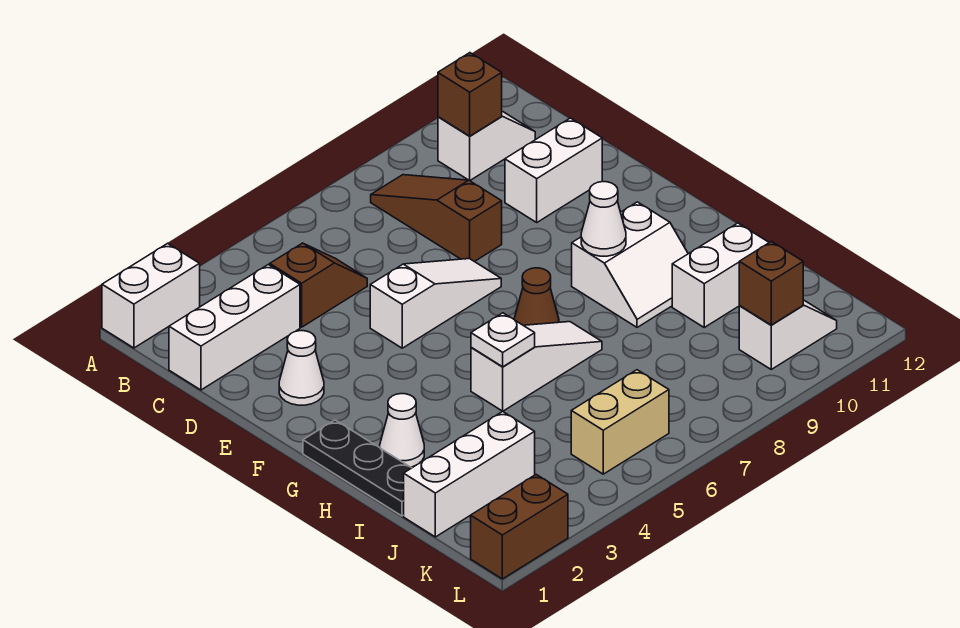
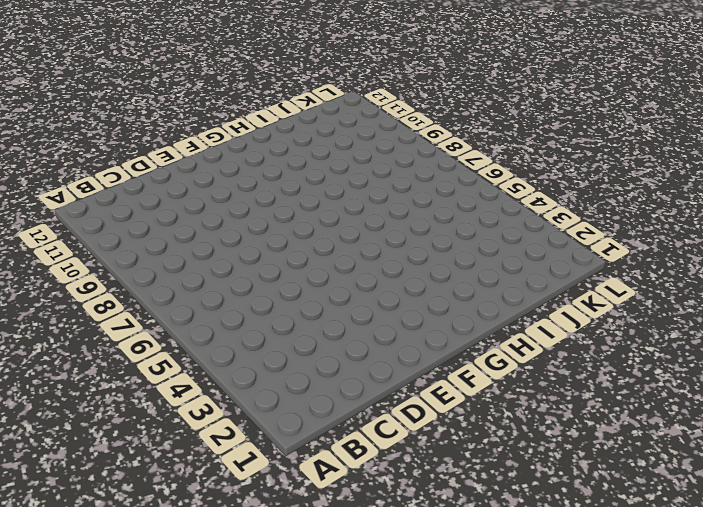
none -> white brick A1:A2 level 1
none -> brown slope B8:D8 level 1 top D
none -> white slope B10:B11 level 1 top 10

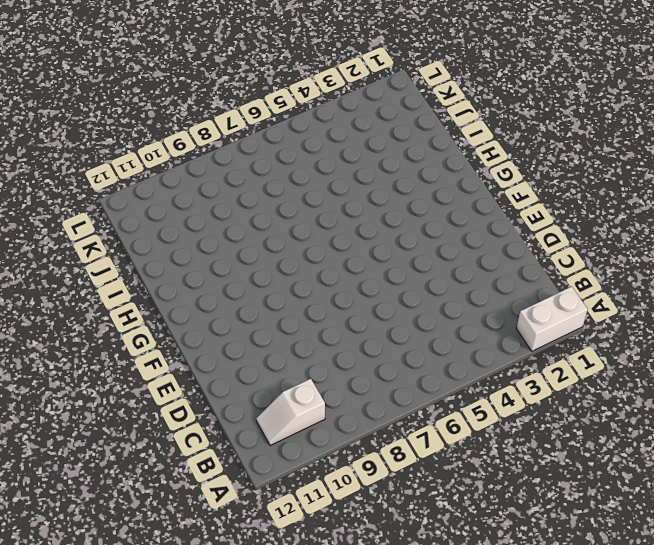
none -> brown slope B8:D8 level 1 top D
none -> white brick C1:C3 level 1
none -> brown slope C4:C5 level 1 top 4

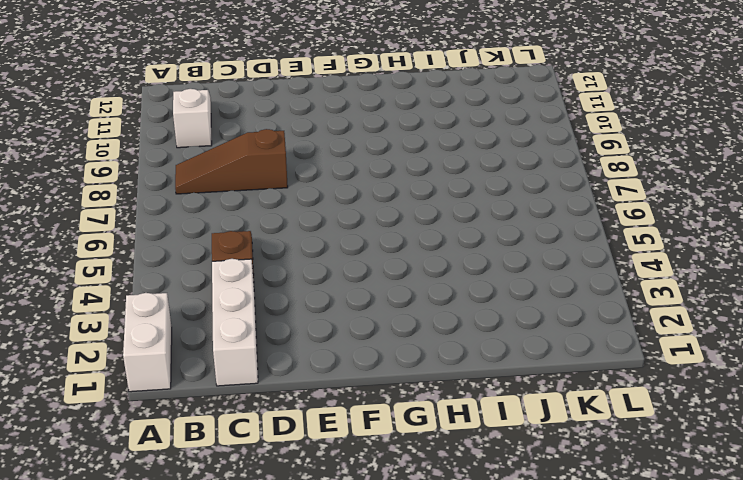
none -> white brick D10:D11 level 1
none -> white cone E2 level 1
none -> white slope E5:E7 level 1 top 5

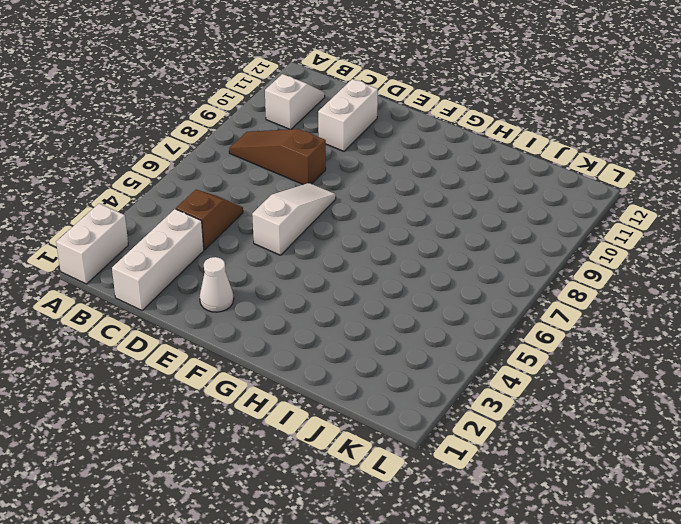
none -> black plate G1:I1 level 1
none -> brown cone G7 level 1
none -> white slope G9:H10 level 1 top G

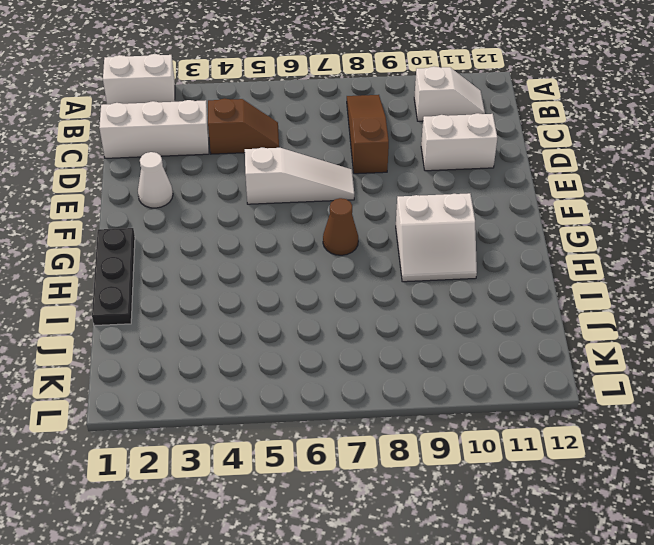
none -> white cone H2 level 1
none -> white slope H5:H7 level 1 top 5
none -> white brick I10:I11 level 1

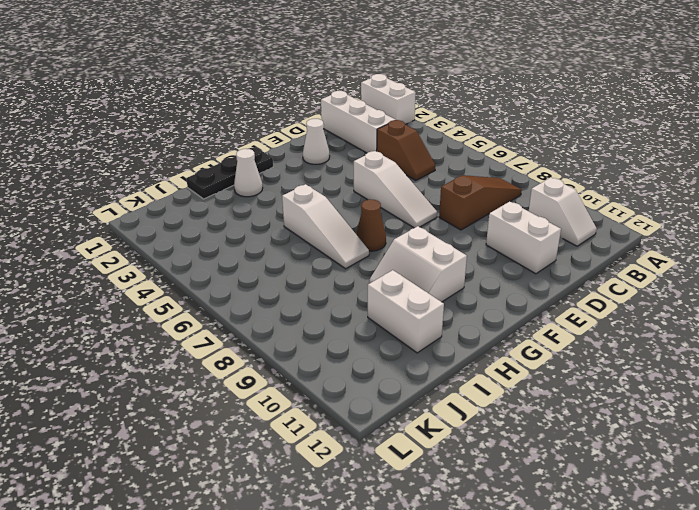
none -> white brick J1:J3 level 1
none -> tan brick K5:K6 level 1
none -> white slope K10:K11 level 1 top 10

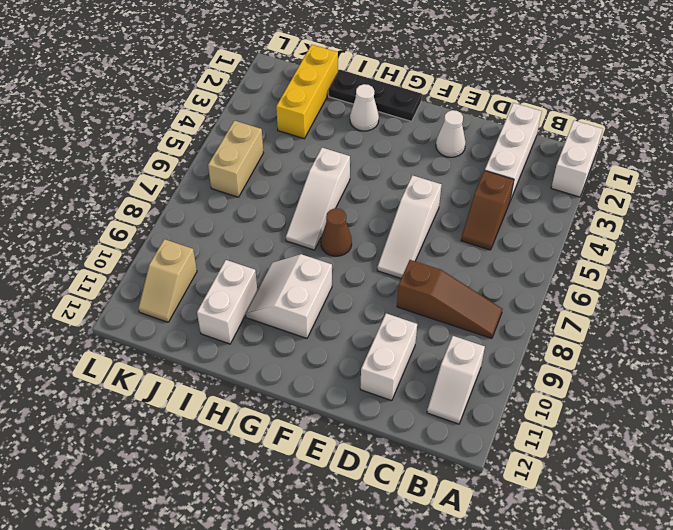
yellow brick J1:J3 level 1 -> white brick J1:J3 level 1
tan slope K10:K11 level 1 top 10 -> white slope K10:K11 level 1 top 10
none -> brown brick L1:L2 level 1
none -> brown brick B10 level 2
none -> white cone G9 level 2

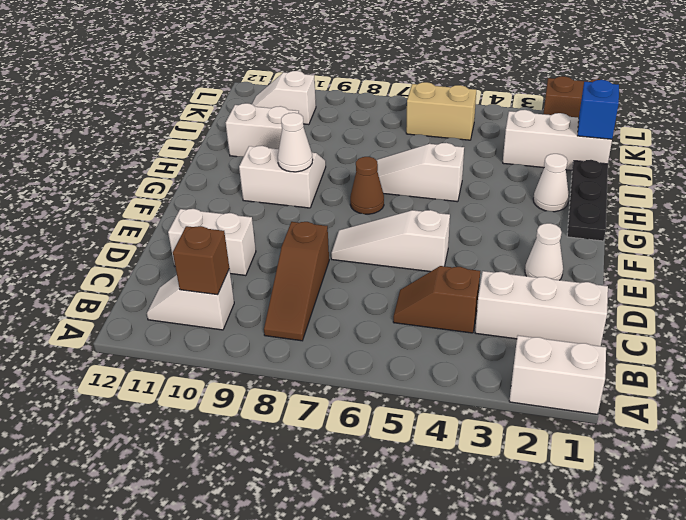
blue brick J1 level 2 -> none
none -> white plate H5 level 2
none -> brown brick K10 level 2

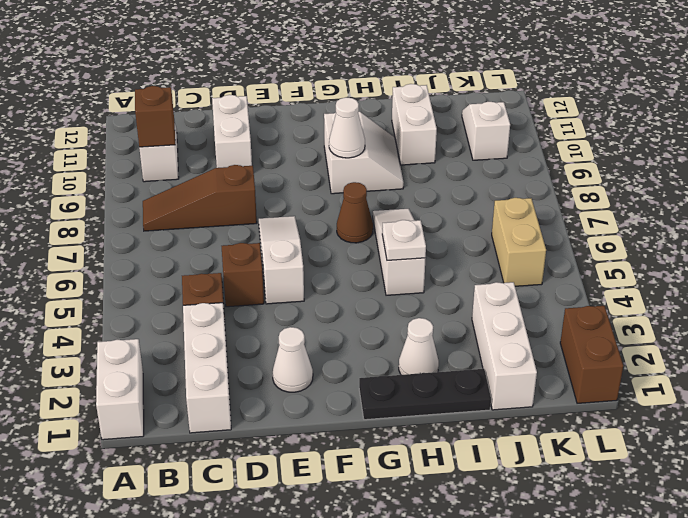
brown brick D5 level 1 -> brown brick K10 level 2

